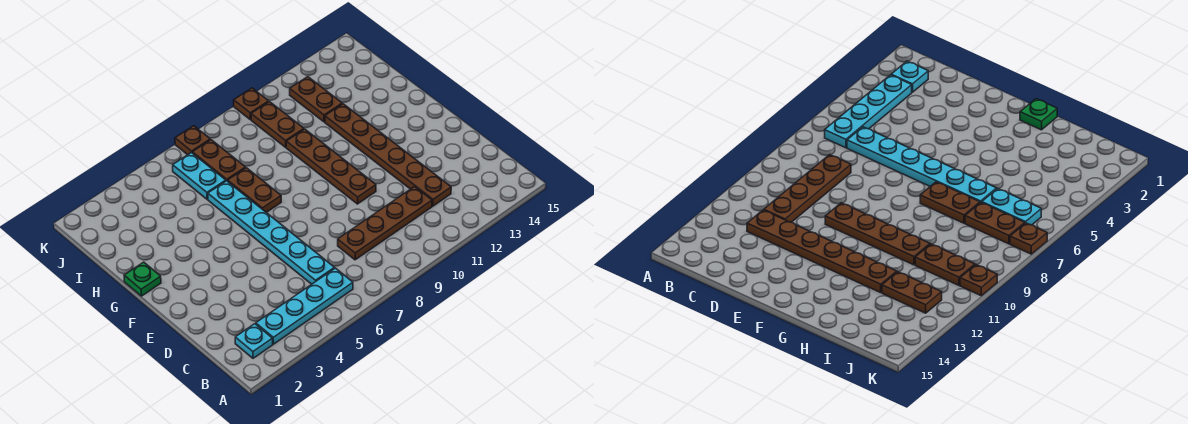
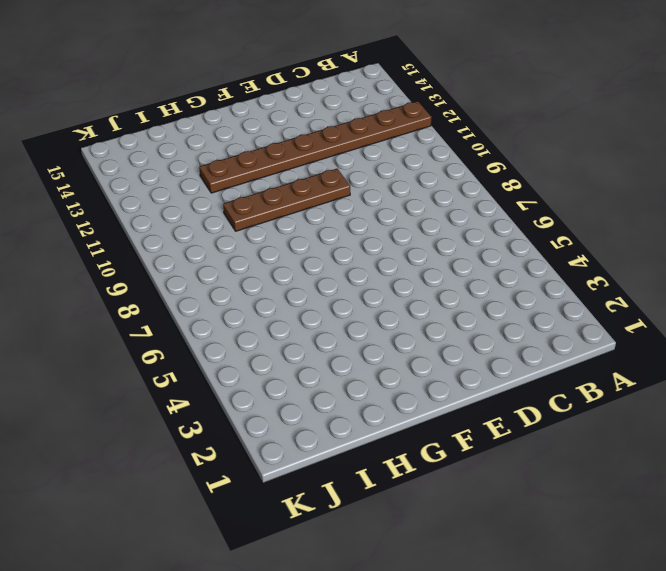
brown plate A12:H12 level 1 -> brown plate C12:H12 level 1
none -> cyan plate B2 level 1
none -> cyan plate B3:B6 level 1
none -> cyan plate C6:H6 level 1

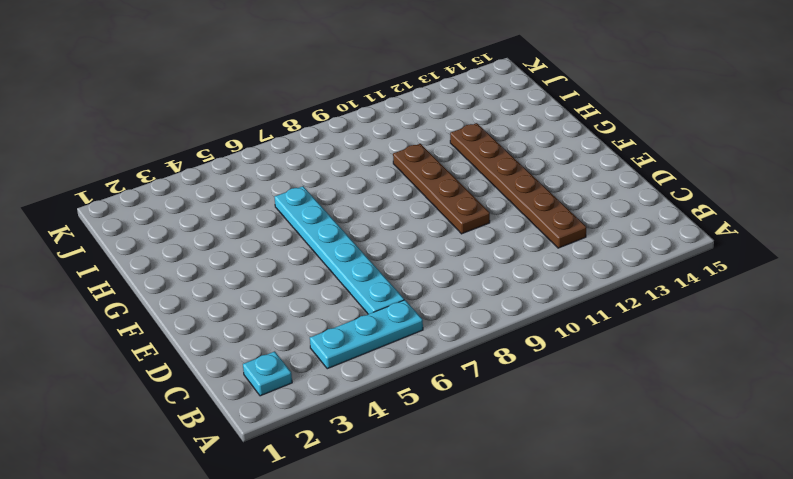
cyan plate B4:B6 level 1 -> cyan plate B3:B6 level 1
none -> brown plate C8:C11 level 1
none -> green plate G1 level 1
none -> brown plate G7:H7 level 1

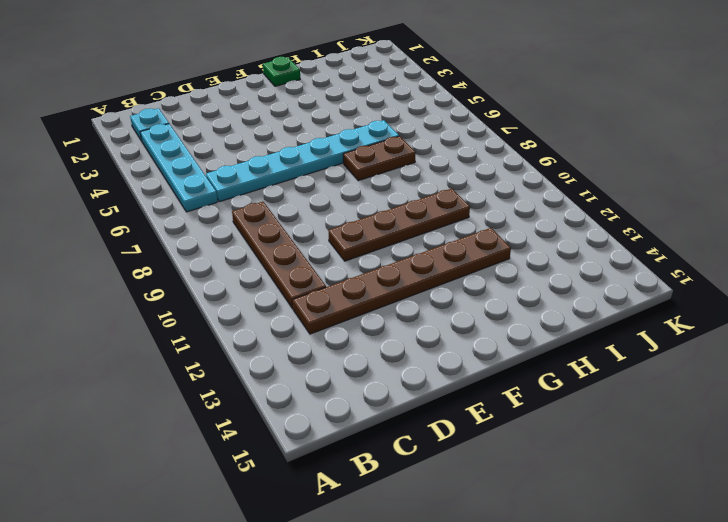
none -> cyan plate I6:J6 level 1
none -> brown plate I7:J7 level 1
none -> brown plate I10:J10 level 1

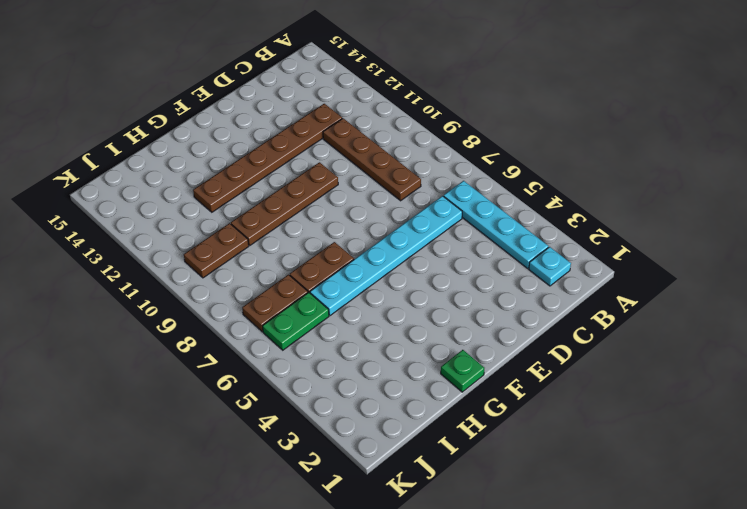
green plate I6:J6 level 1 -> cyan plate I6:J6 level 1
none -> brown plate I12:J12 level 1
none -> brown plate K7 level 1
none -> brown plate K10 level 1

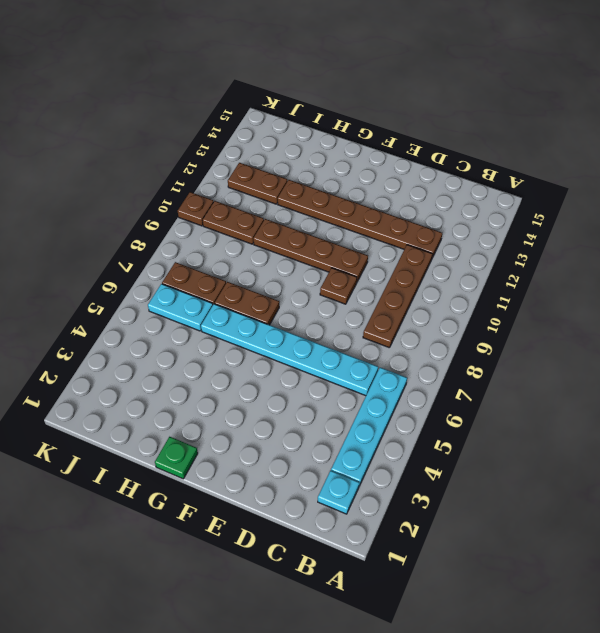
brown plate E9 level 1 -> brown plate K7 level 1

